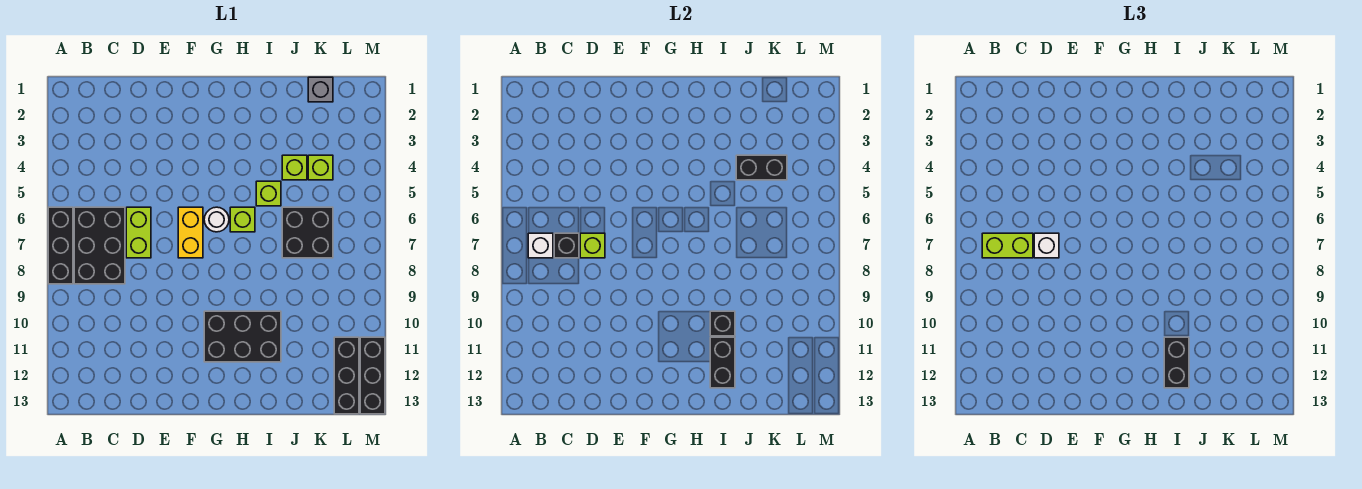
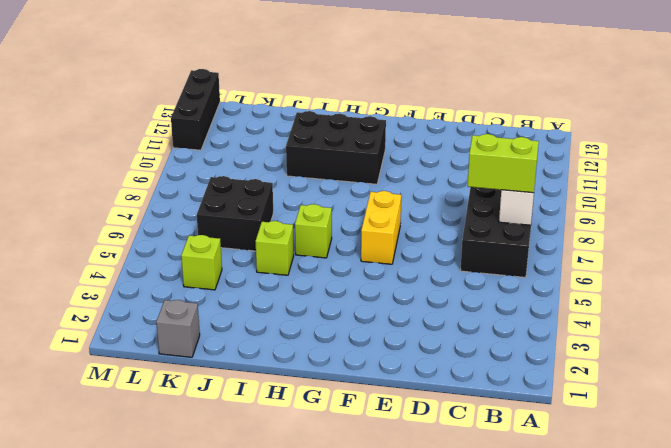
none -> black brick A6:A8 level 1
none -> lime brick D6:D7 level 1
none -> white round brick G6 level 1

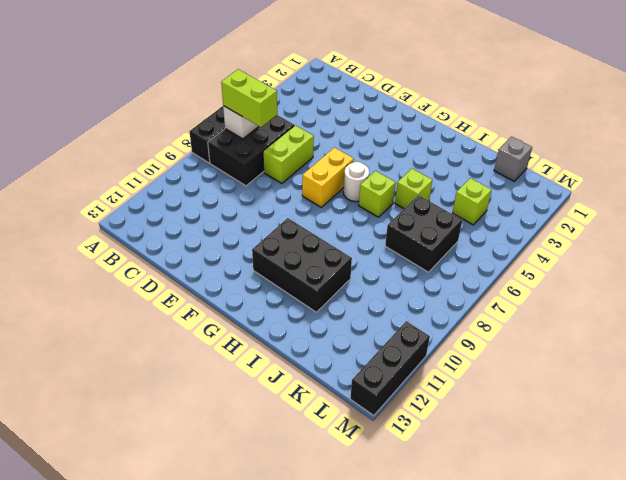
none -> lime brick J4 level 1
none -> black brick L11:L13 level 1
none -> black brick C7 level 2

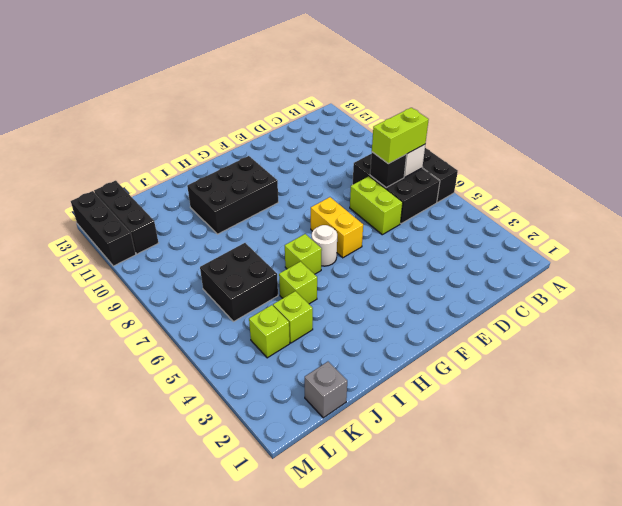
none -> lime brick D7 level 2
none -> black brick I10 level 2
none -> black brick I11:I12 level 2

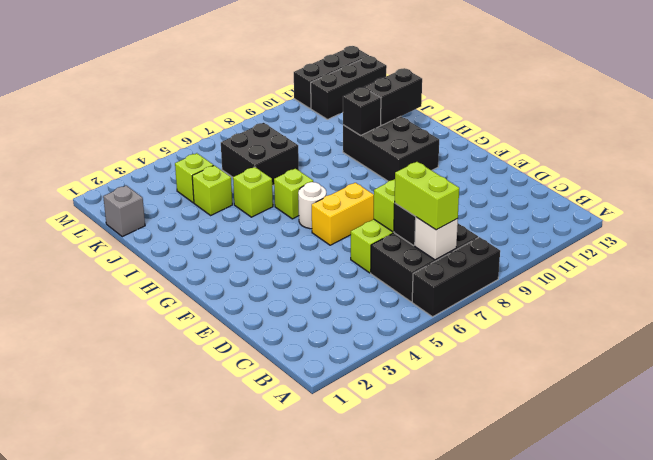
none -> black brick J4:K4 level 2
none -> white brick D7 level 3
none -> black brick I11:I12 level 3

